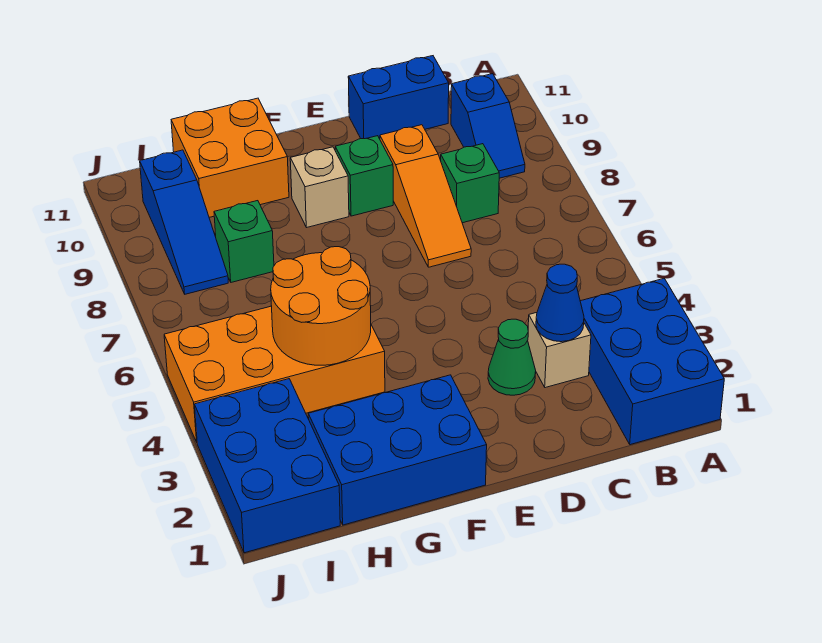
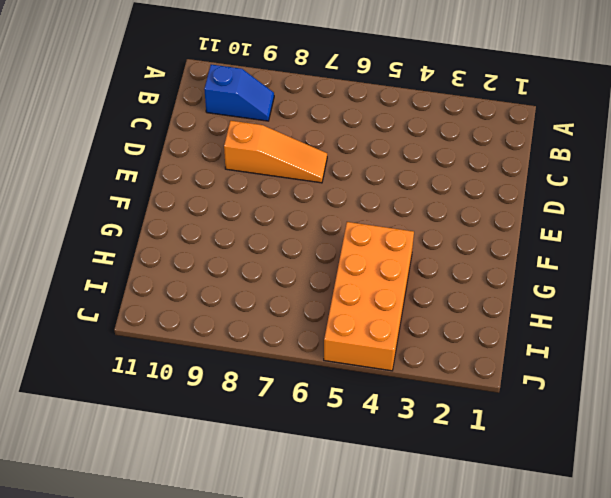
none -> blue brick A1:B3 level 1
none -> tan brick C3 level 1
none -> green brick C8 level 1

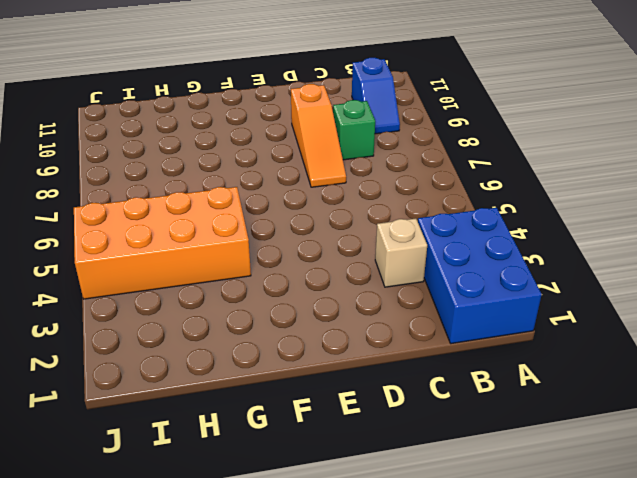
none -> blue brick C11:D11 level 1
none -> green cone D3 level 1
none -> green brick E9 level 1

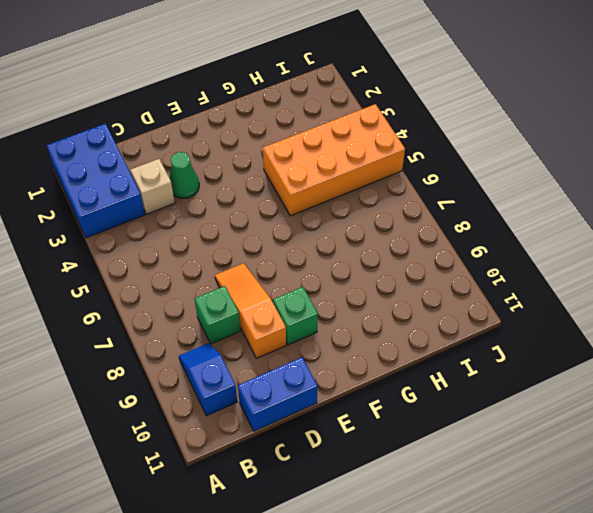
none -> blue brick F1:H2 level 1
none -> tan brick F9 level 1
none -> orange brick G10:H11 level 1

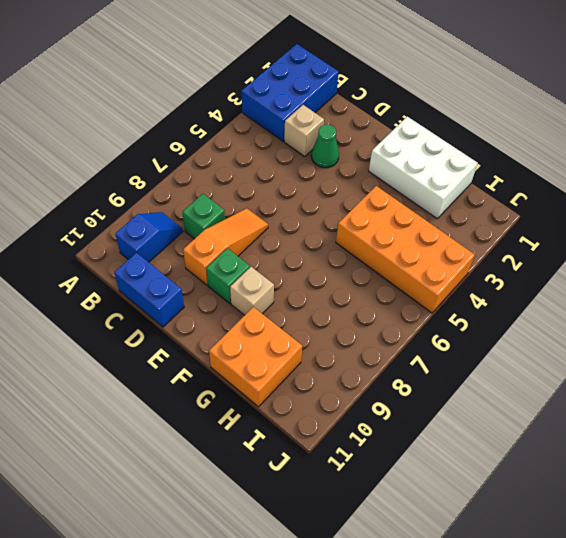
white brick F1:H2 level 1 -> blue brick F1:H2 level 1
none -> green brick H8 level 1
none -> blue brick I1:J3 level 1
none -> blue slope I8:I10 level 1 top 10

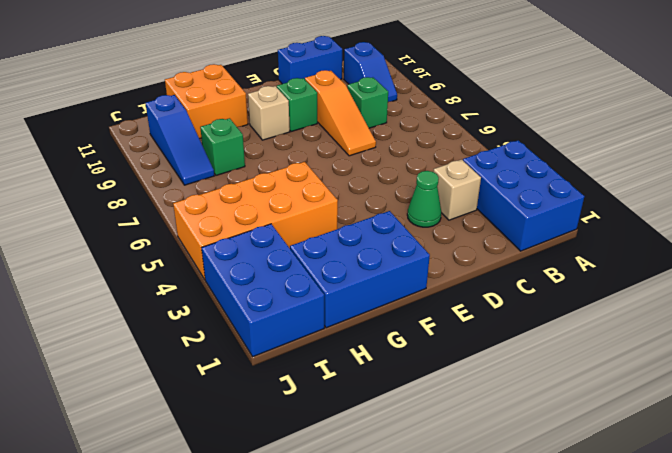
none -> blue cone C3 level 2
none -> orange round brick G4:H5 level 2

